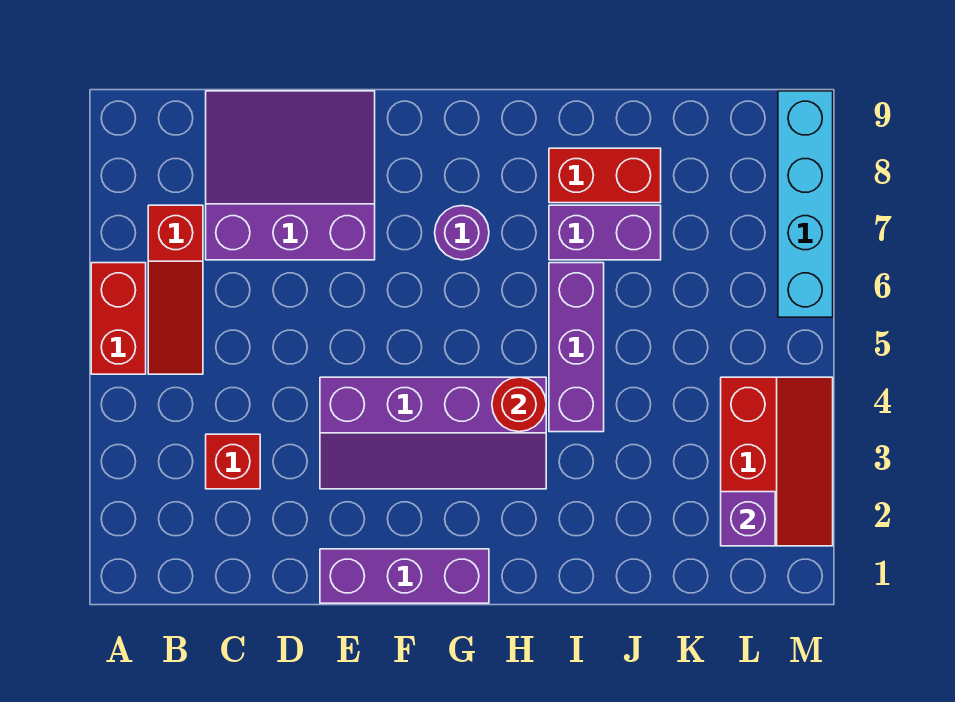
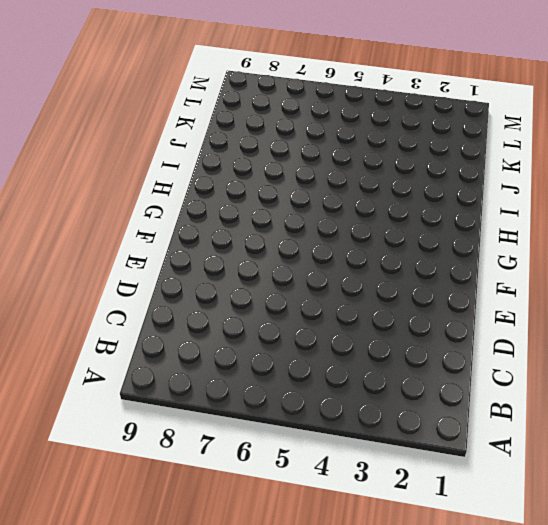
none -> red brick A5:A6 level 1
none -> red slope B5:B7 level 1 top 7
none -> red brick C3 level 1

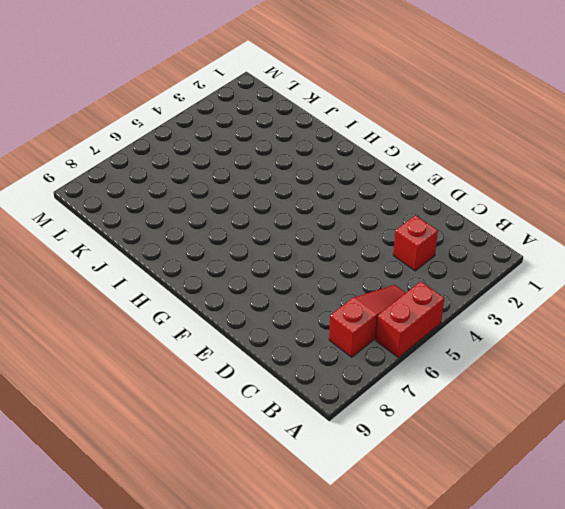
none -> purple slope C7:E9 level 1 top 7
none -> purple brick E1:G1 level 1
none -> purple slope E3:H4 level 1 top 4

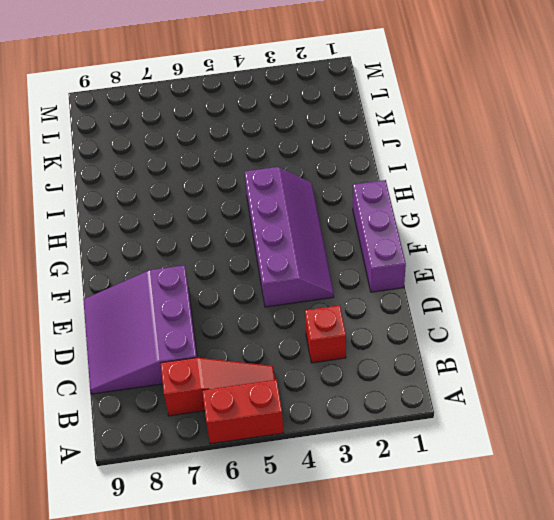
none -> purple round brick G7 level 1
none -> purple brick I4:I6 level 1
none -> purple brick I7:J7 level 1

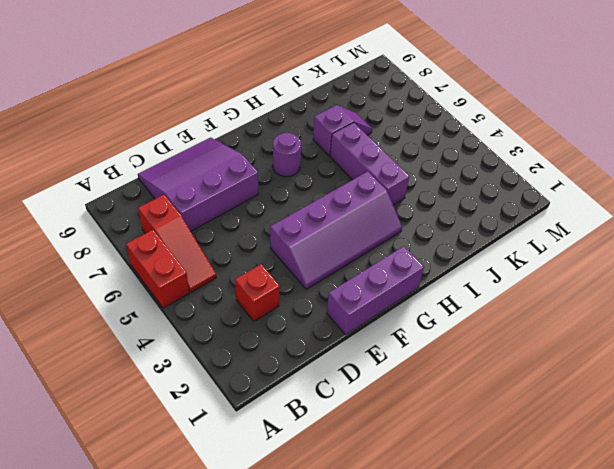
purple slope I7:J7 level 1 top I -> purple brick I7:J7 level 1
none -> red brick I8:J8 level 1
none -> red slope L2:M4 level 1 top L
none -> cyan brick M6:M9 level 1

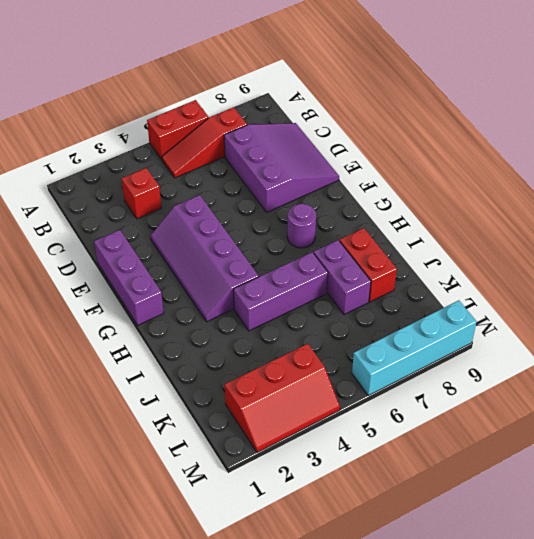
none -> red round brick H4 level 2
none -> purple brick L2 level 2

